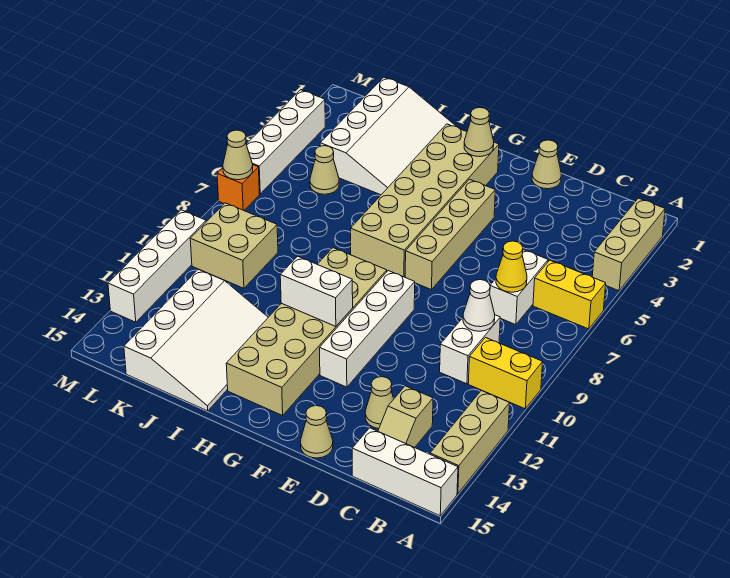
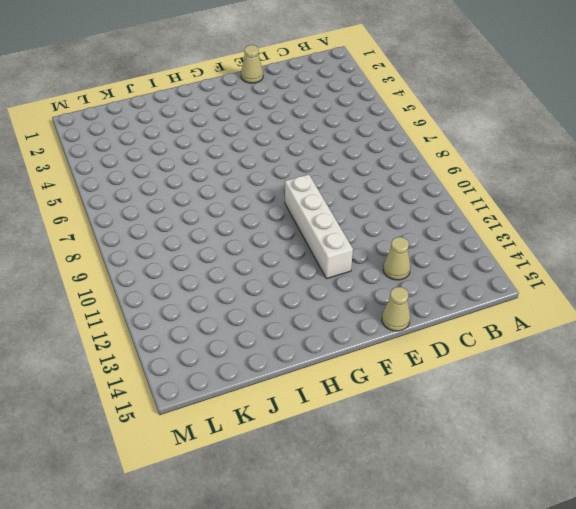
none -> tan brick A2:A4 level 1
none -> yellow brick A6:B6 level 1
none -> yellow brick A10:B10 level 1

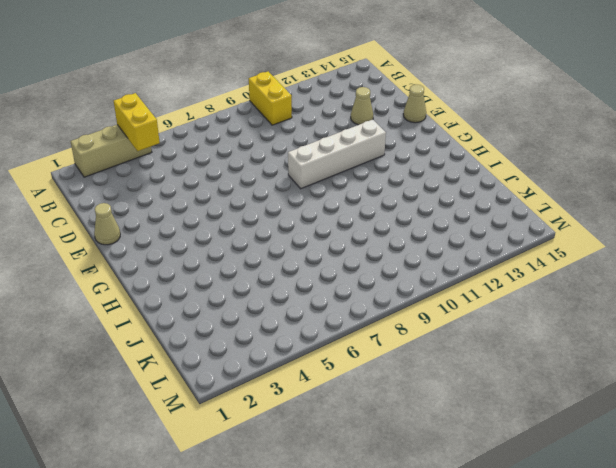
yellow brick A4:B4 level 2 -> yellow brick A6:B6 level 1
none -> tan brick A12:A14 level 1
none -> white brick A15:C15 level 1
none -> white brick C6:C7 level 1

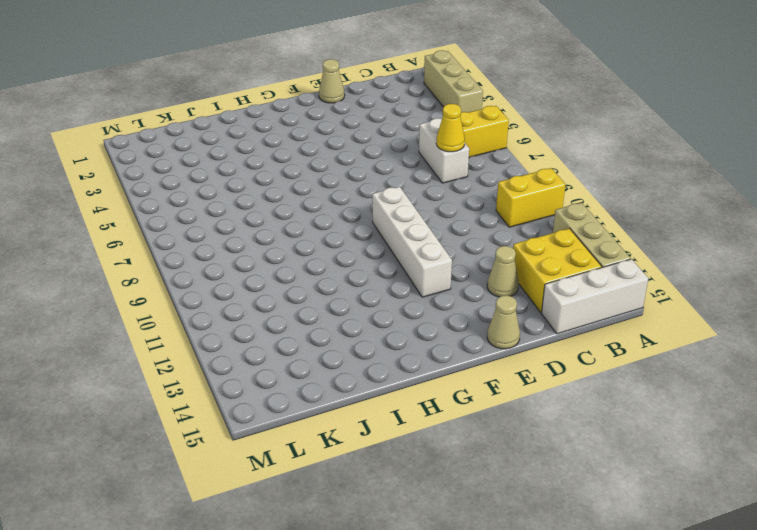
yellow brick B13:C14 level 1 -> tan slope C13:C14 level 1 top 13
none -> white brick C9:C10 level 1
none -> tan brick F4:F7 level 1
none -> tan brick G2:H7 level 1

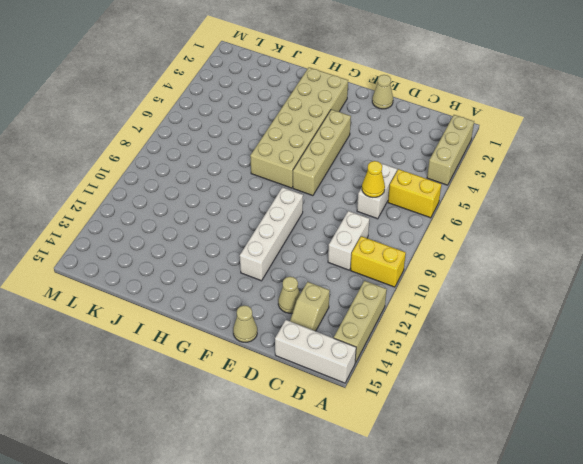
none -> tan brick G9:H14 level 1
none -> white slope I1:K4 level 1 top K
none -> white slope I12:K15 level 1 top K

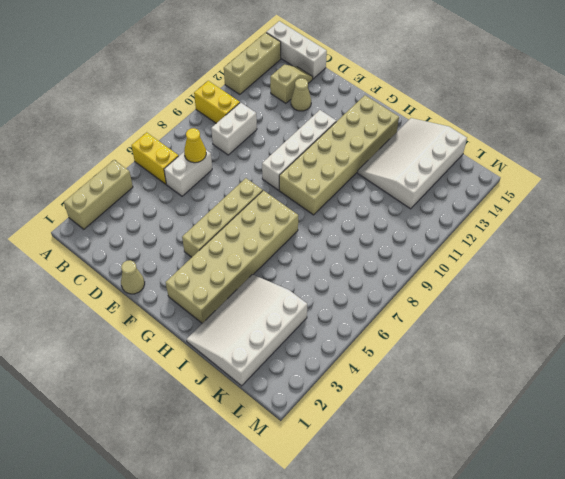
none -> tan cone E15 level 1
none -> tan cone K5 level 1
none -> tan brick K9:L10 level 1

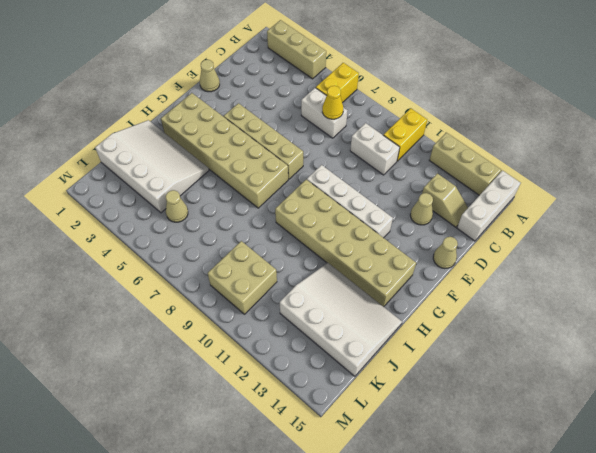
none -> white brick M3:M6 level 1
none -> orange brick M7 level 1
none -> white brick M10:M13 level 1

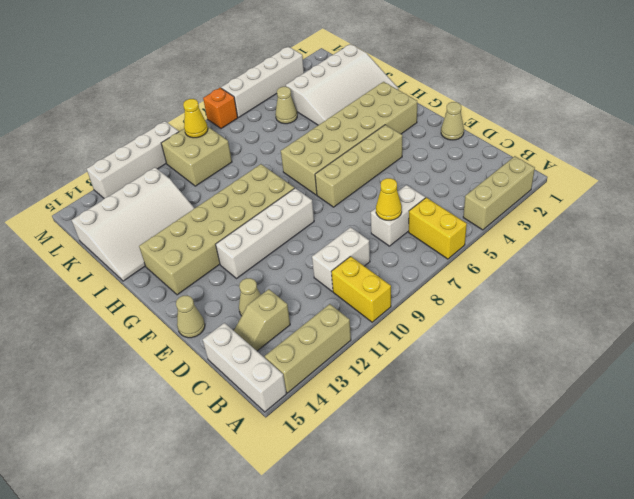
yellow cone L9 level 2 -> none
none -> white cone C9 level 2
none -> tan cone G2 level 2
none -> white brick G11:H11 level 2

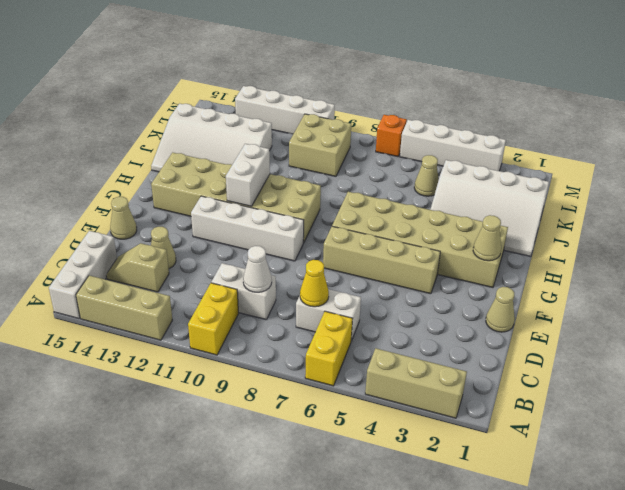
none -> tan cone M7 level 2

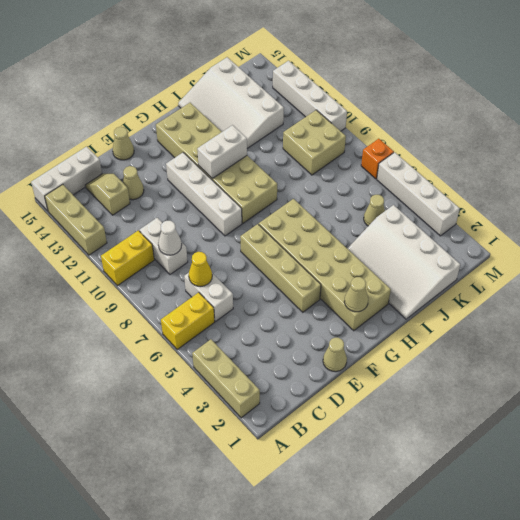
none -> tan cone M7 level 2

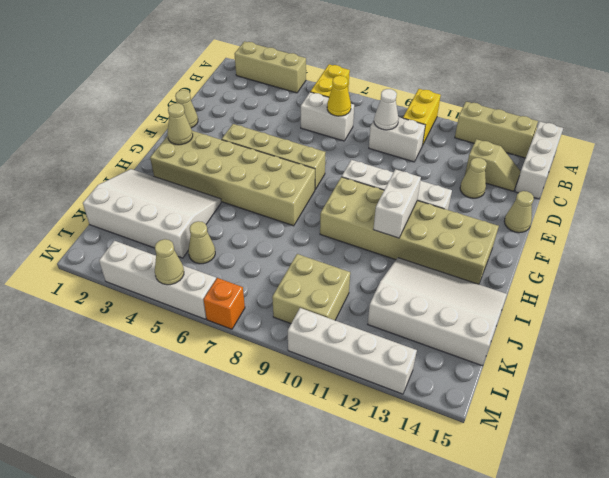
tan cone M5 level 2 -> tan cone M7 level 2

